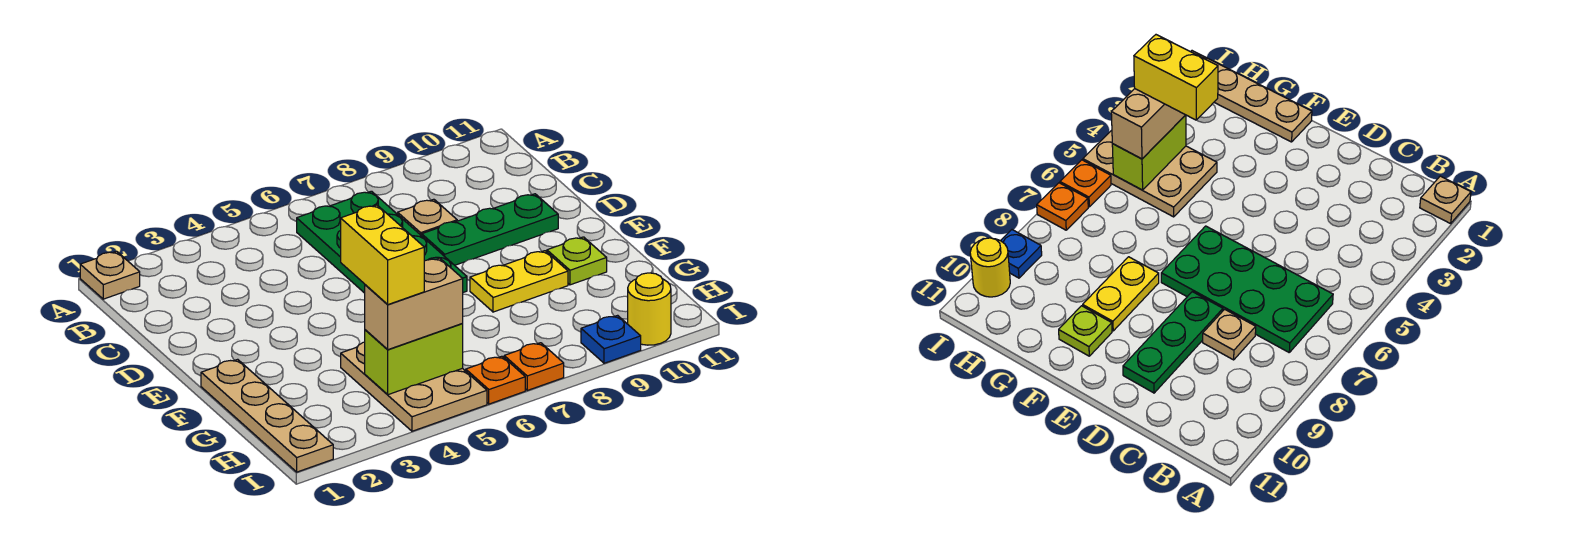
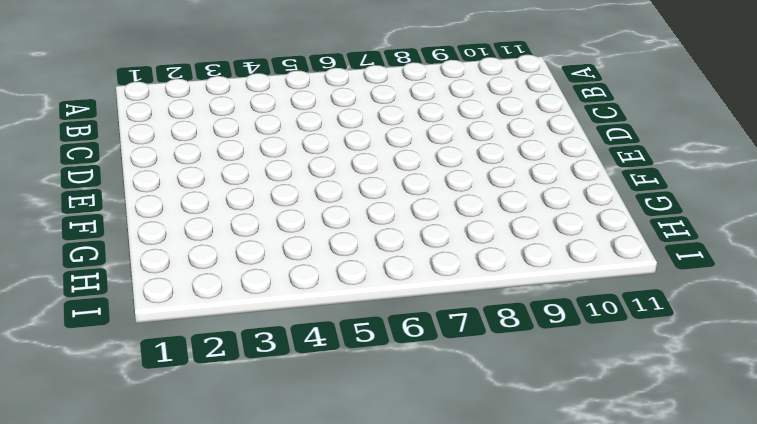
none -> tan plate A1 level 1
none -> green plate B6:E7 level 1
none -> tan plate C8 level 1

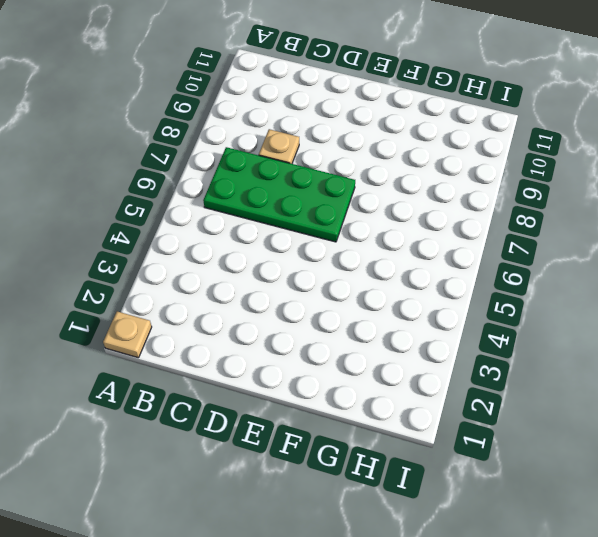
none -> green plate D8:D10 level 1
none -> tan plate F1:I1 level 1
none -> yellow plate F8:F9 level 1

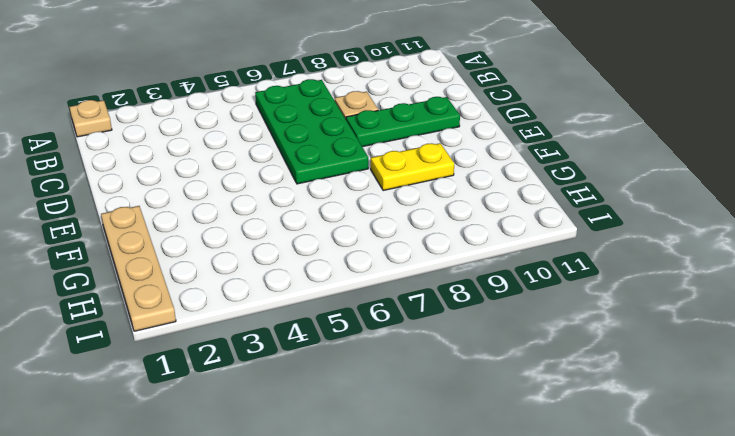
none -> lime plate F10 level 1
none -> tan plate G4:I5 level 1
none -> orange plate I6 level 1

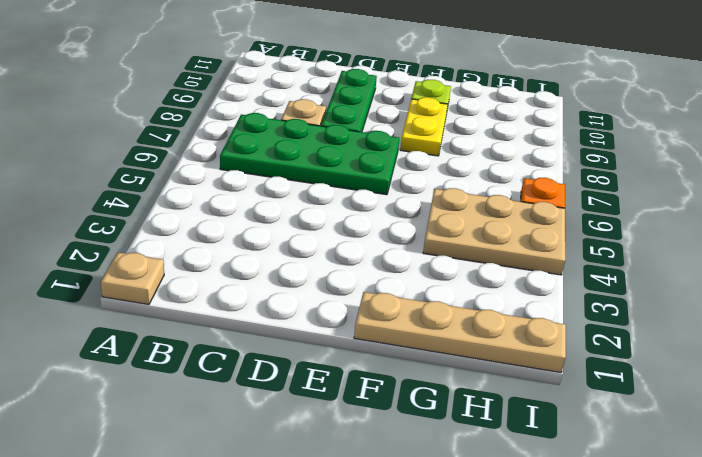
none -> orange plate I7 level 1
none -> blue plate I9 level 1
none -> yellow round brick I10 level 1

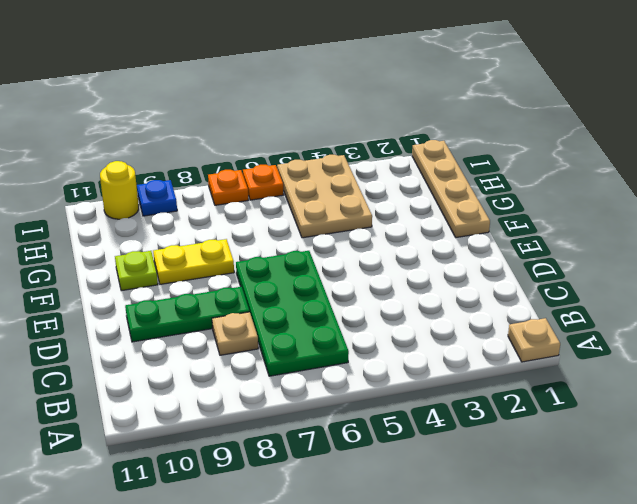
none -> lime brick H4:H5 level 2
none -> tan brick H4:H5 level 3
none -> yellow brick G4:H4 level 4

